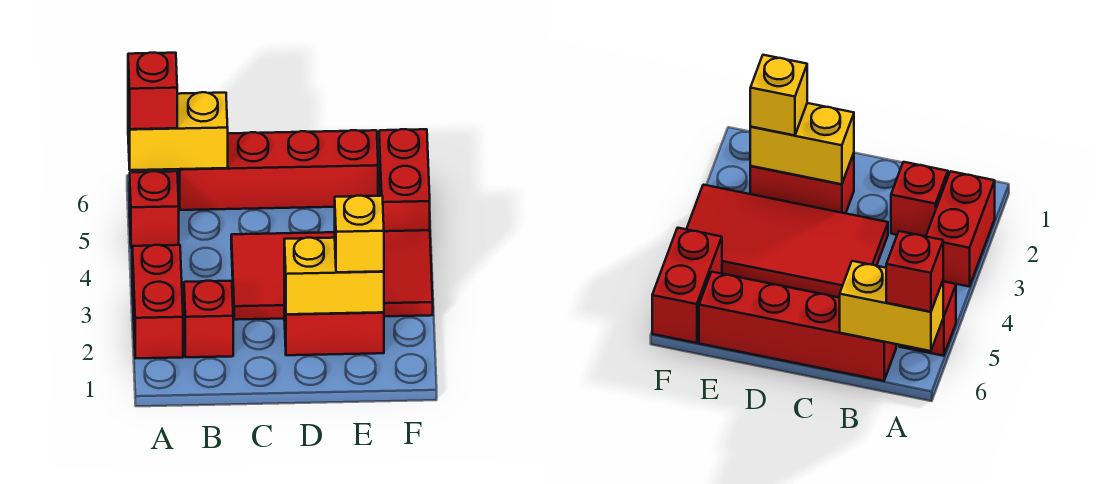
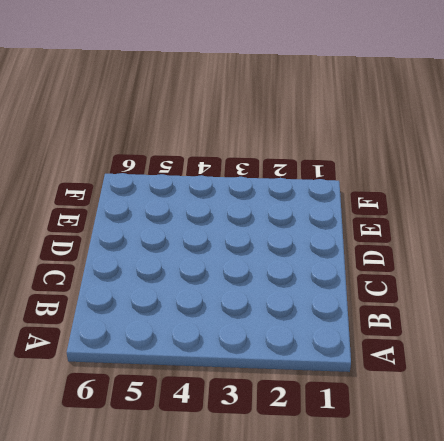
none -> red brick A2:A3 level 1
none -> red brick A5 level 1

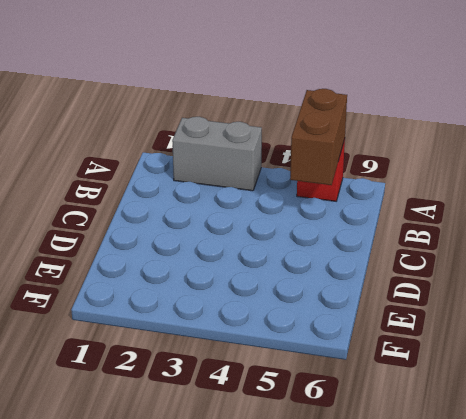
grey brick A2:A3 level 1 -> red brick A2:A3 level 1
brown brick A5:B5 level 2 -> none
none -> red brick B2 level 1
none -> red brick B6:E6 level 1

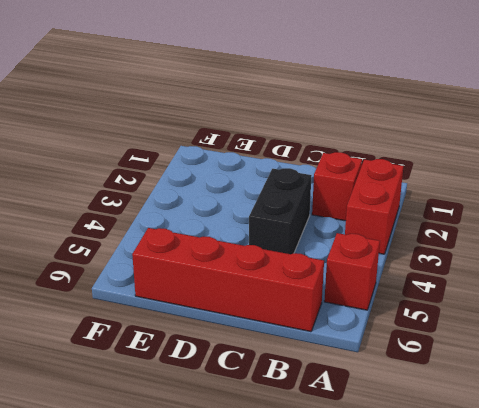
black brick C3:C4 level 1 -> red tile C3:F4 level 1
none -> red brick D2:E2 level 1
none -> red brick F5:F6 level 1

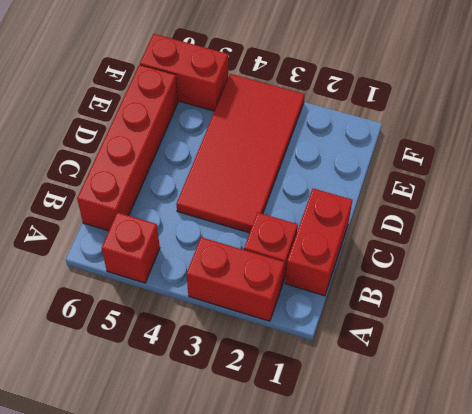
red brick B1:C1 level 1 -> red brick D2:E2 level 1
none -> yellow brick A6:B6 level 2
none -> yellow brick D2:E2 level 2

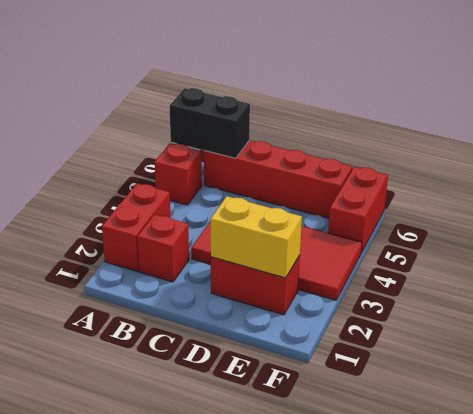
black brick A6:B6 level 2 -> yellow brick A6:B6 level 2
none -> red brick A6 level 3
none -> yellow brick E2 level 3

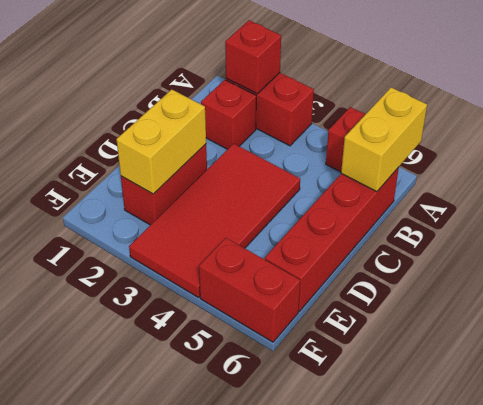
red brick A2 level 2 -> red brick A6 level 3
none -> yellow brick E2 level 3

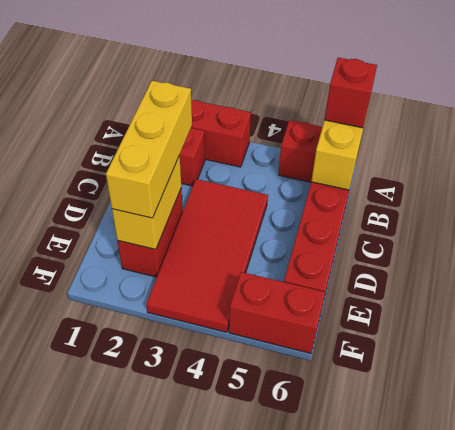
yellow brick C2:E2 level 3 -> yellow brick E2 level 3

